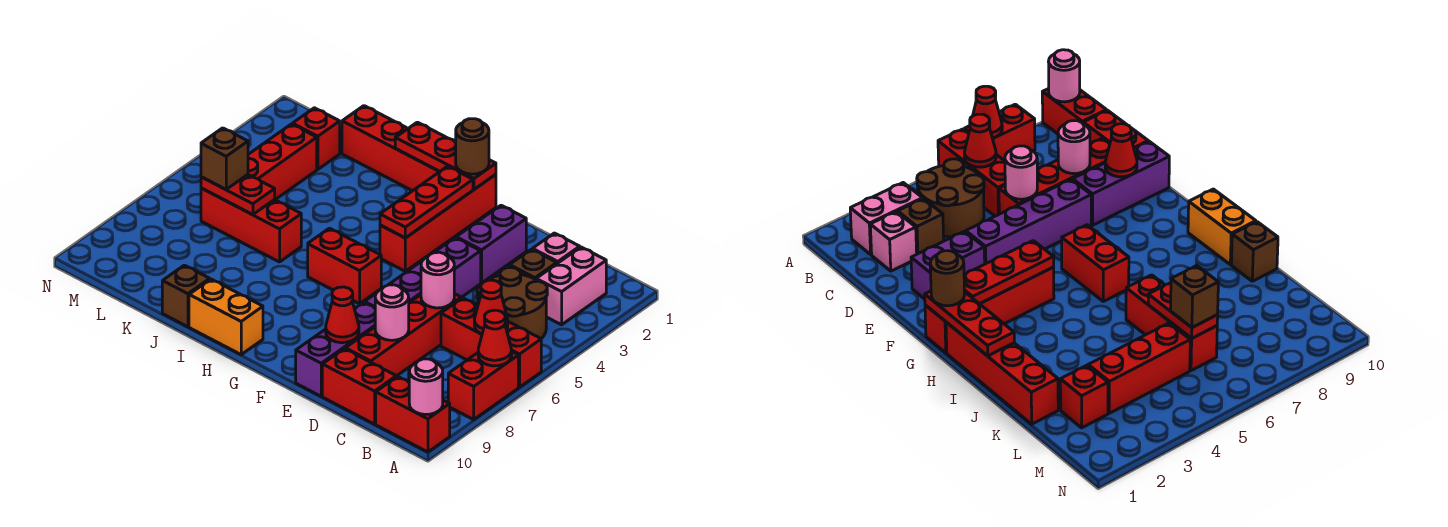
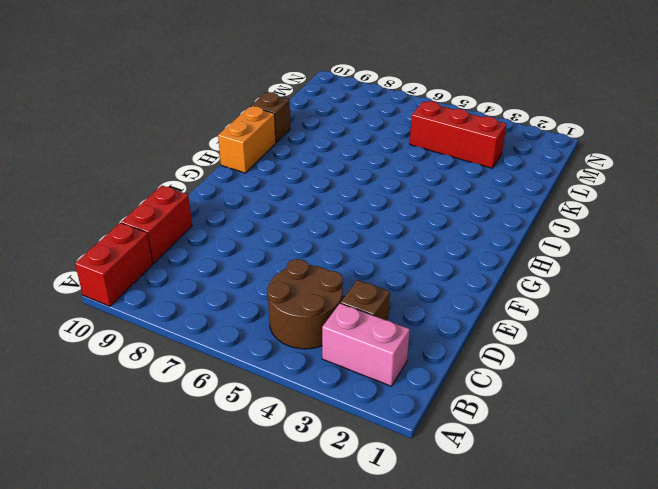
none -> red brick A6:C6 level 1
none -> red brick A7:A8 level 1
none -> pink brick C2 level 1
none -> red brick D6:D9 level 1

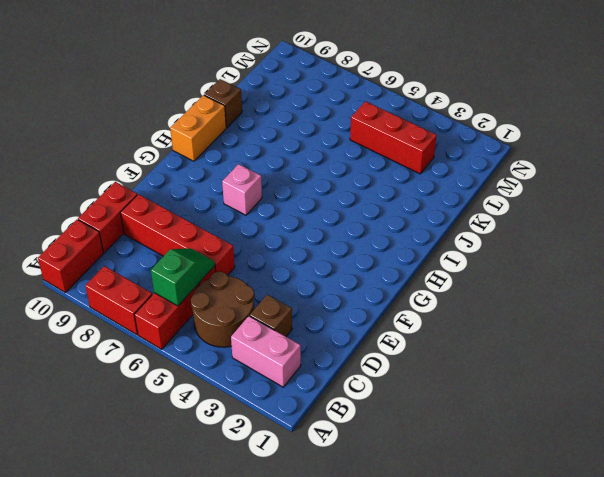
green slope B6:C6 level 2 top B -> red cone B6 level 2
pink brick G7 level 1 -> pink brick C2 level 1
none -> purple brick E2:E3 level 1
none -> purple brick E4:E7 level 1
none -> purple brick E8:E10 level 1
none -> red brick G1:G4 level 1

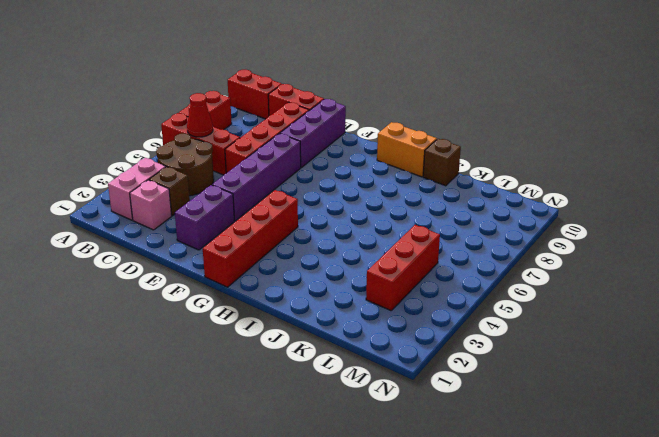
none -> red brick G6:H6 level 1
none -> red brick H1:K1 level 1
none -> red brick J6:L6 level 1
none -> red brick L2 level 1

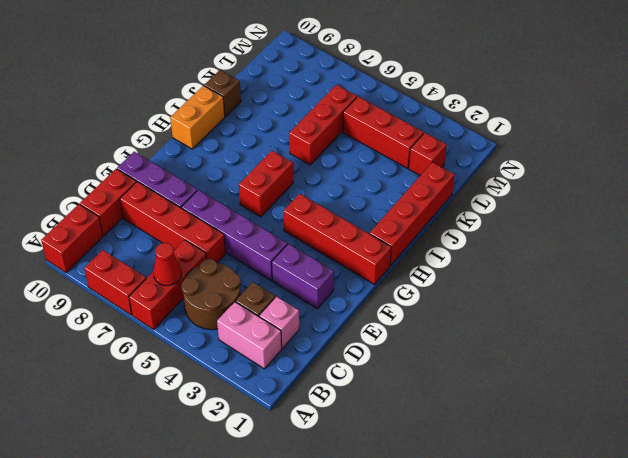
none -> red cone A7 level 2
none -> pink round brick A10 level 2
none -> pink round brick D6 level 2
none -> pink round brick D8 level 2

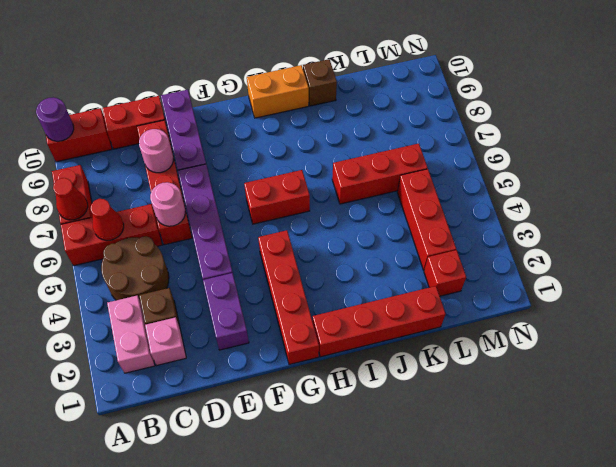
purple round brick A10 level 2 -> pink round brick A10 level 2
none -> red cone E9 level 2
none -> red plate G1:I1 level 2
none -> red plate G2:G4 level 2
none -> red plate K6:L6 level 2

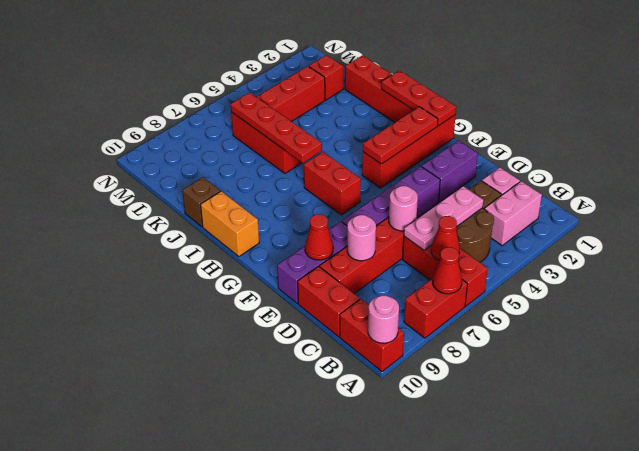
pink plate C4:C6 level 2 -> none
red plate I6:L6 level 2 -> red plate K6:L6 level 2
none -> brown round brick G1 level 3
none -> brown brick L6 level 3

